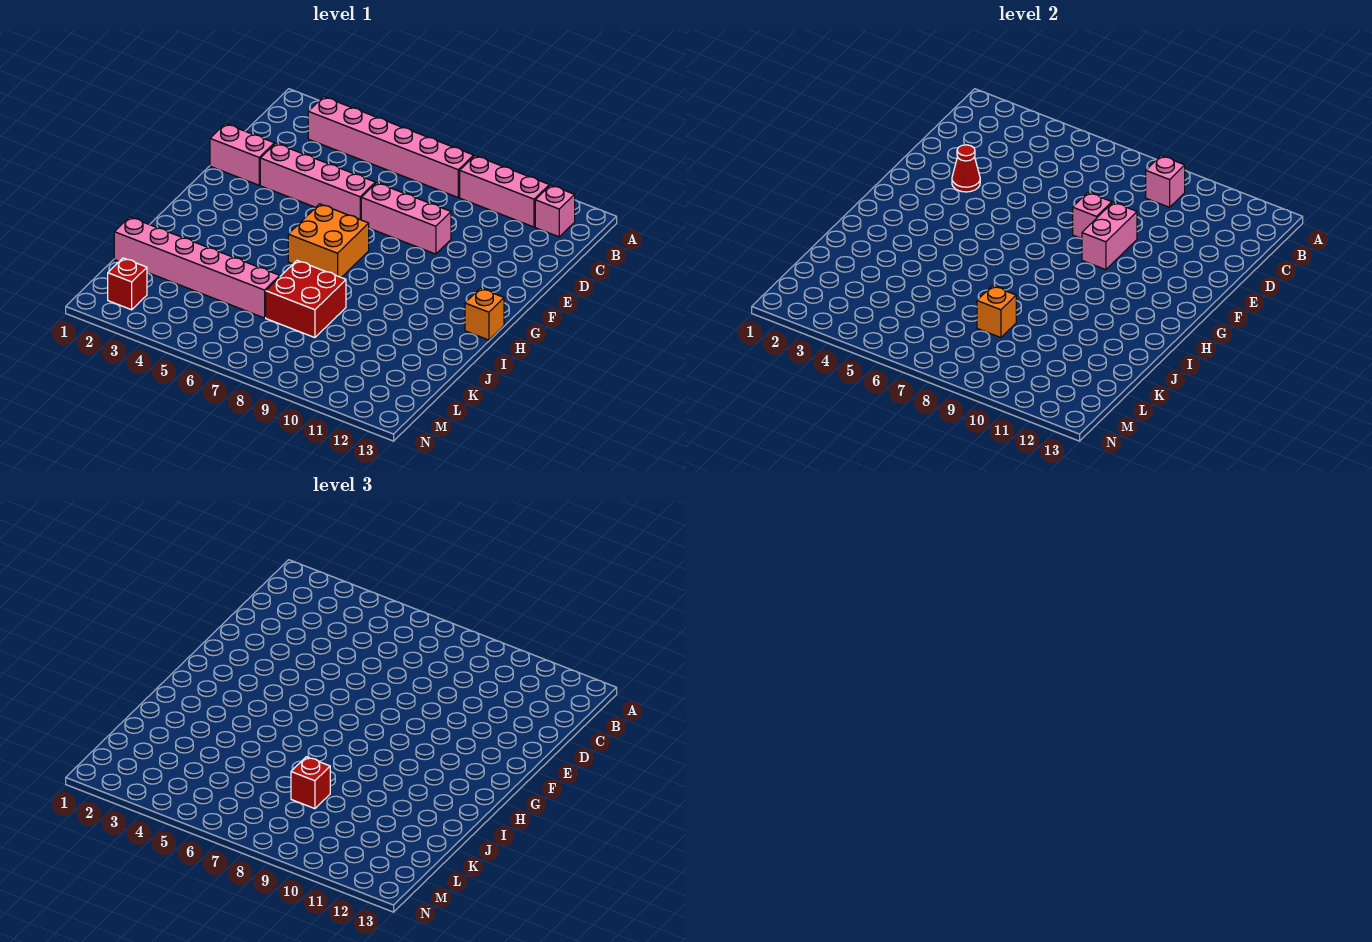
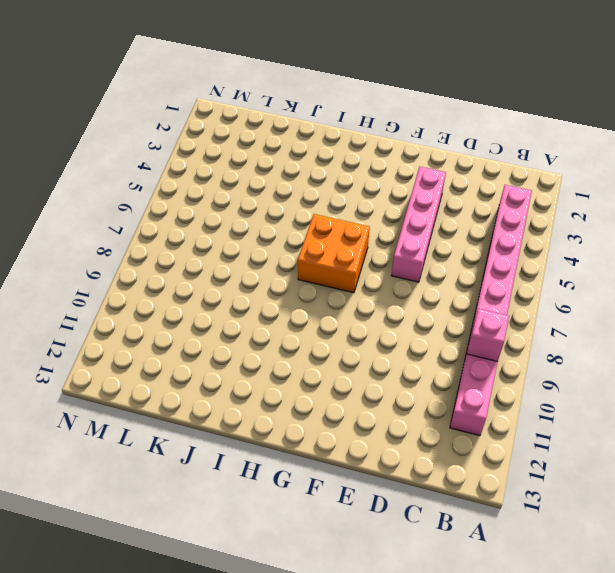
none -> pink brick B12 level 1
none -> pink brick E1:E2 level 1
none -> pink brick E7:E9 level 1

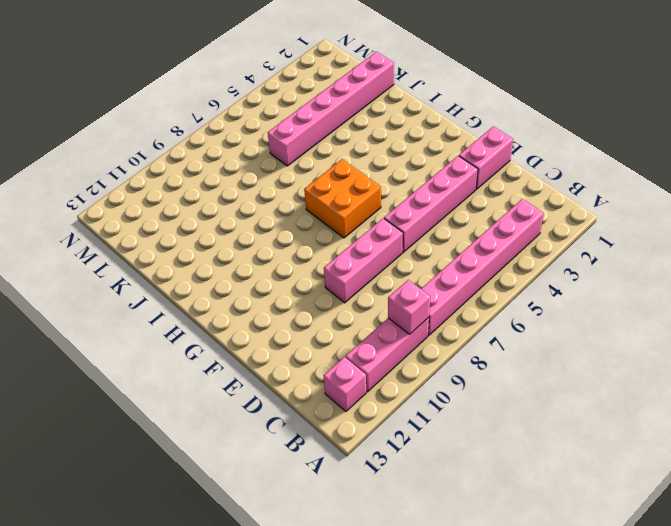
none -> orange brick H13 level 1
none -> red brick J7:K8 level 1
none -> red brick M2 level 1

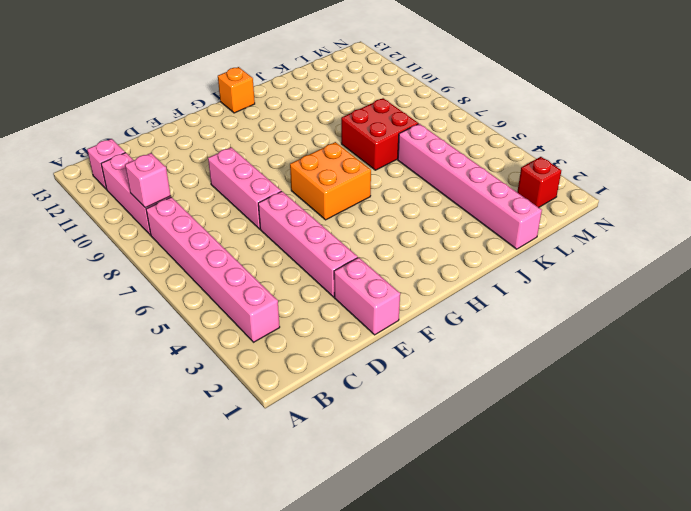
none -> red cone E3 level 2
none -> pink brick E8 level 2
none -> pink brick E9:F9 level 2

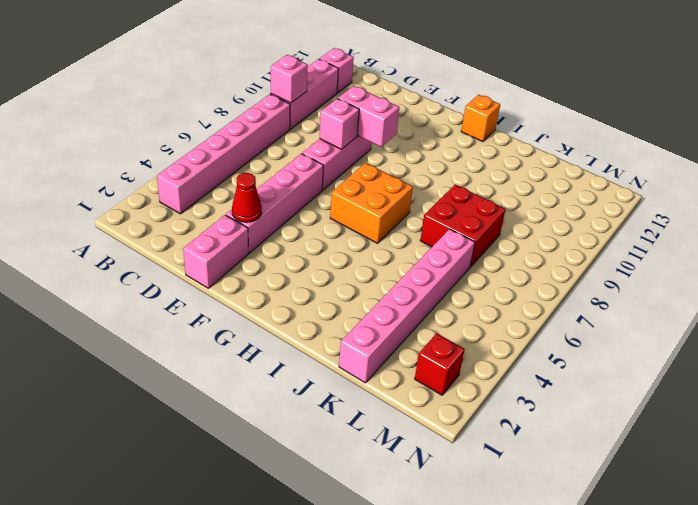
none -> orange brick K8 level 2
none -> red brick K8 level 3

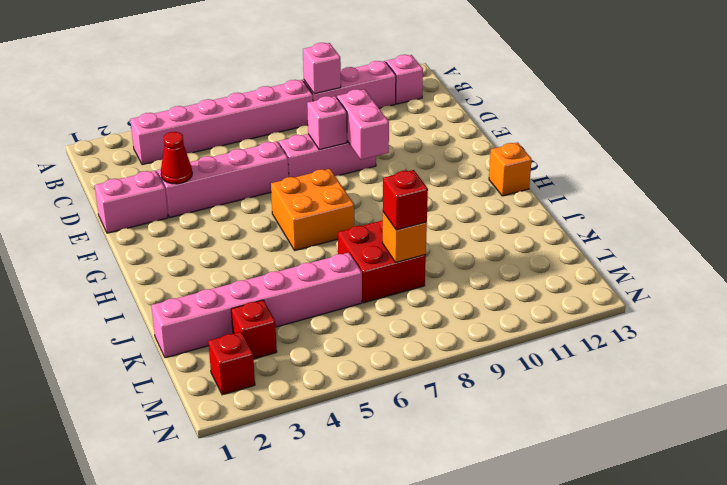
red brick L3 level 1 -> none

